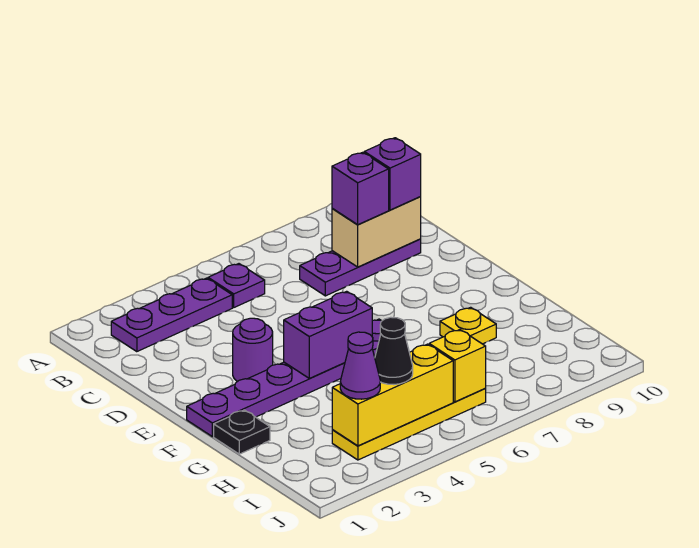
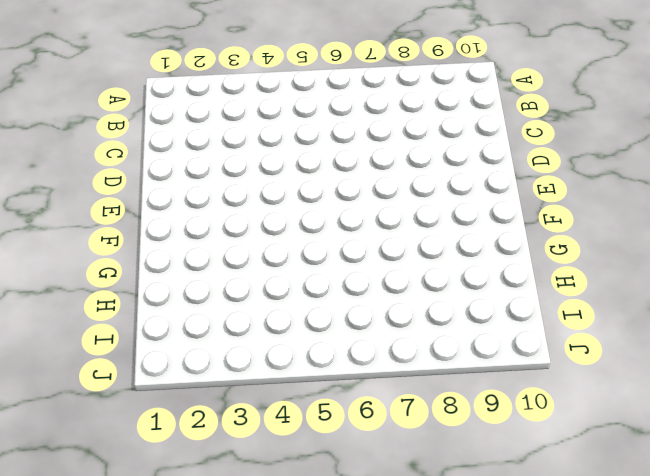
none -> purple plate B2:B4 level 1
none -> purple plate B5 level 1
none -> purple plate C7:C9 level 1

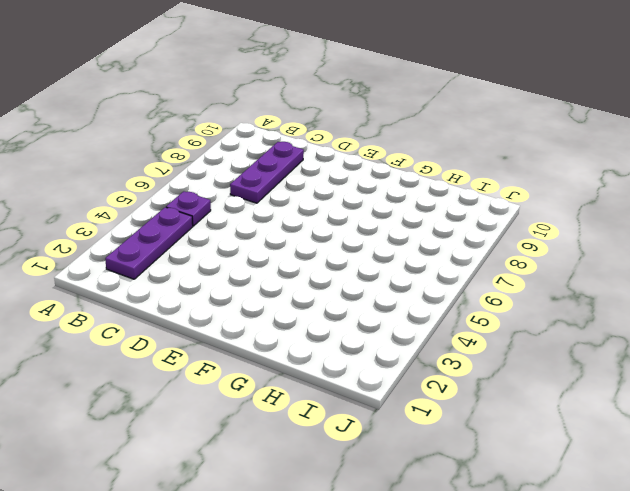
none -> purple round brick E3 level 1
none -> purple plate F1:F6 level 1
none -> black plate G1 level 1

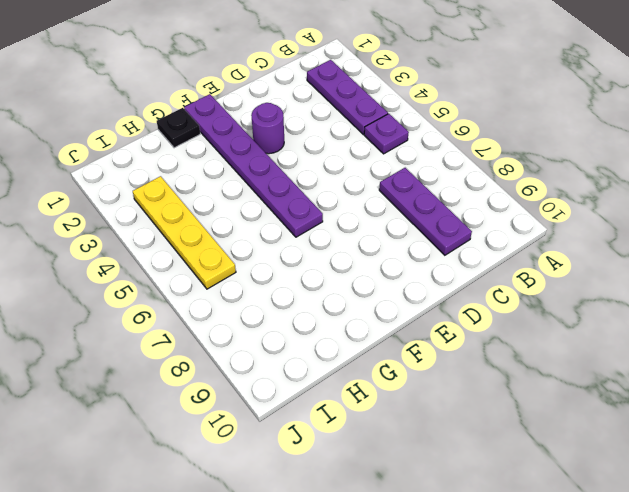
none -> yellow plate G8 level 1
none -> tan brick C8:C9 level 2
none -> purple brick F4:F5 level 2

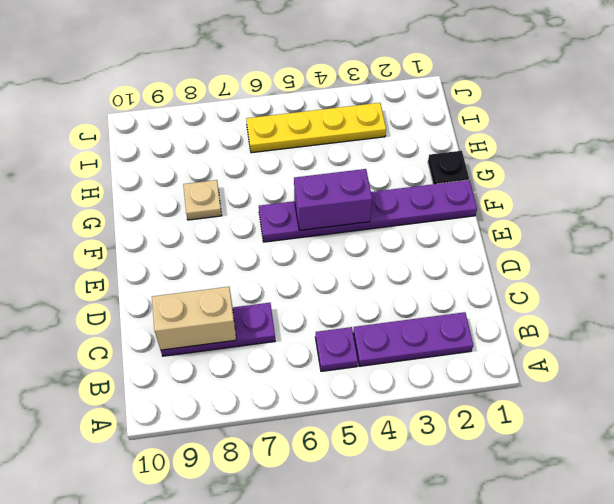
tan plate G8 level 1 -> yellow plate G8 level 1
none -> purple round brick E3 level 1
none -> yellow brick I3:I5 level 2
none -> yellow brick I6 level 2

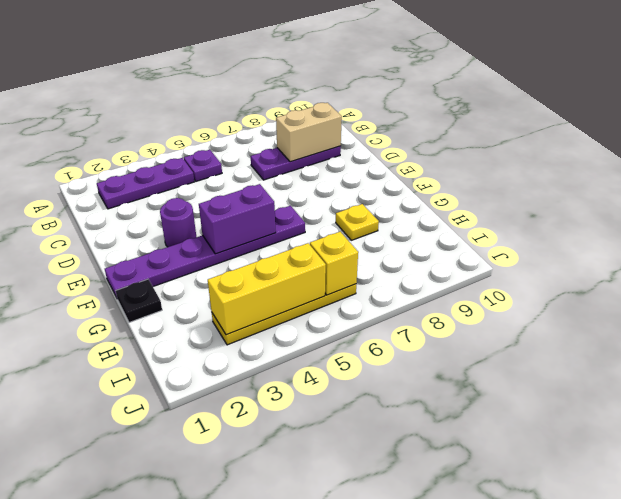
none -> purple brick C8 level 3
none -> purple brick C9 level 3
none -> purple cone I3 level 3

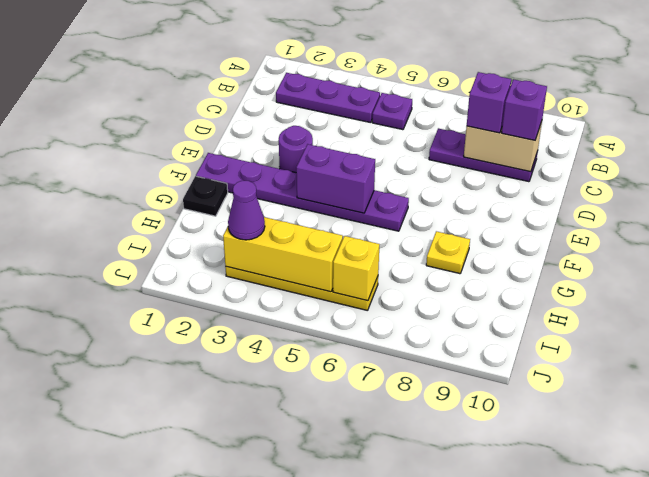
none -> black cone I4 level 3

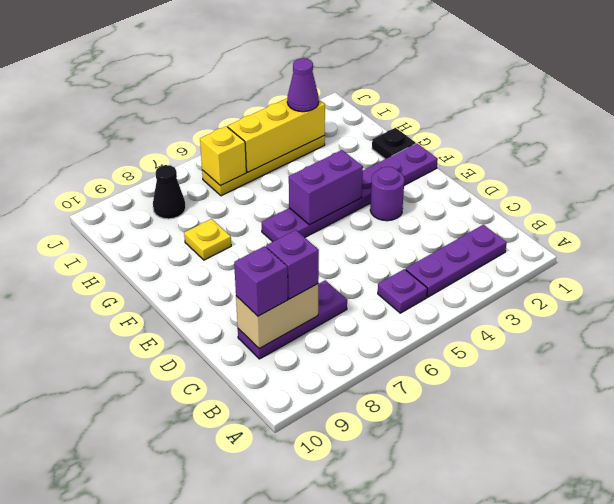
black cone I8 level 1 -> black cone I4 level 3

